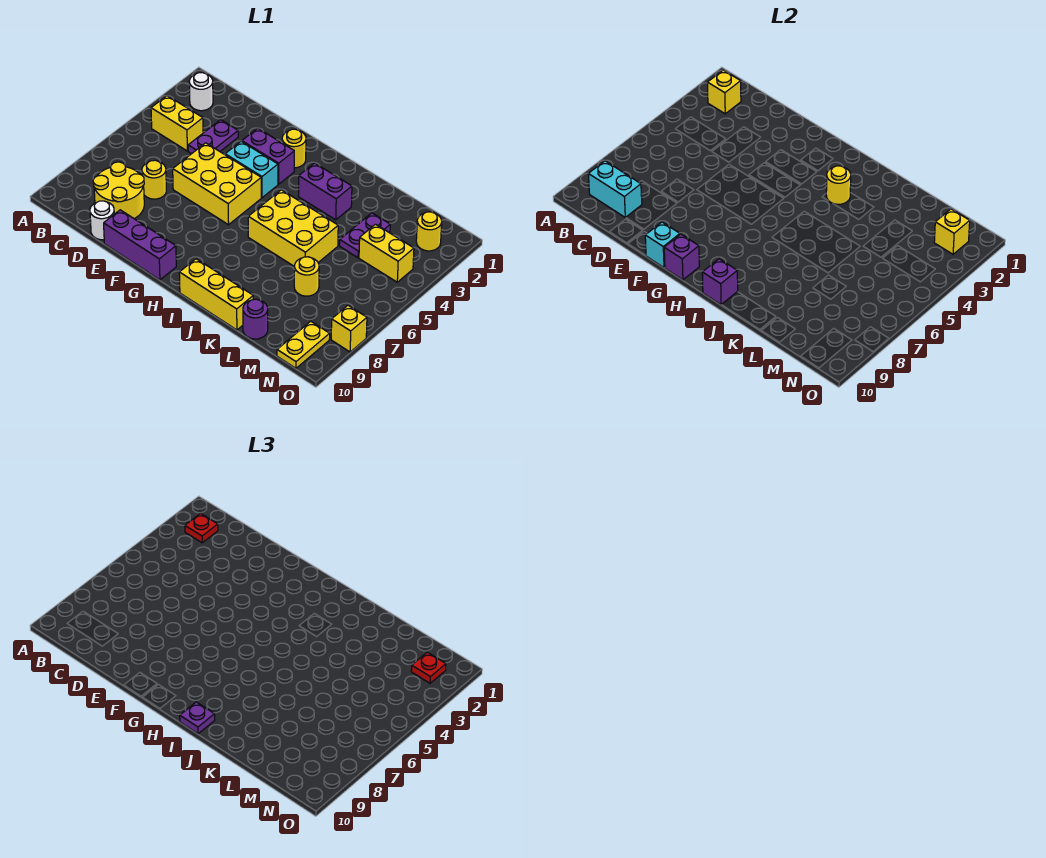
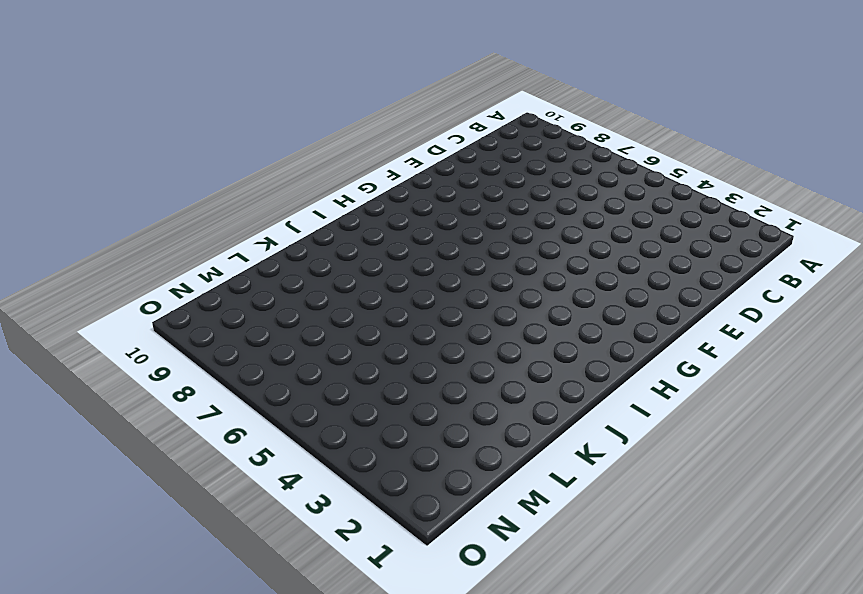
none -> white round brick B2 level 1
none -> yellow brick B4:C4 level 1
none -> yellow round brick C8:D9 level 1
none -> purple plate D3:D4 level 1

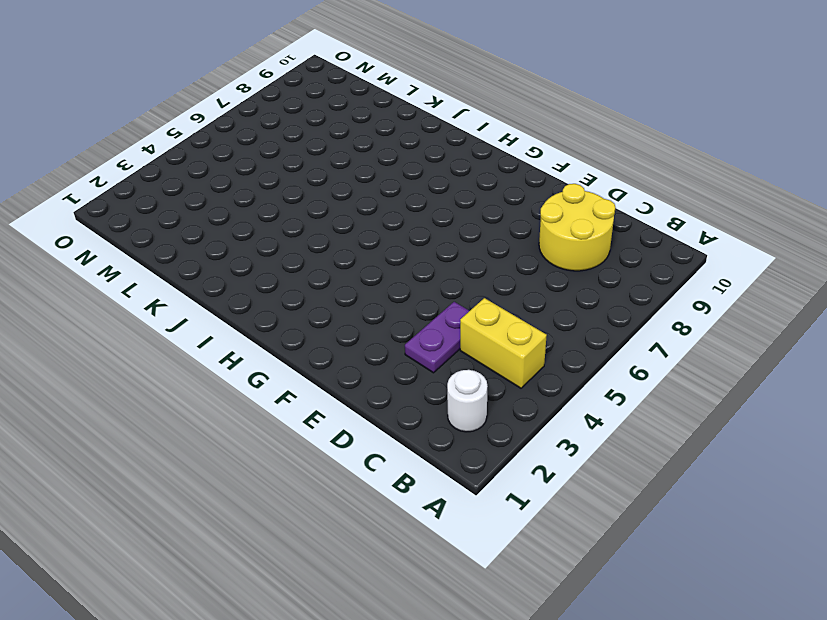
none -> yellow round brick D7 level 1
none -> white round brick D10 level 1
none -> yellow brick E5:G6 level 1
none -> purple brick E10:G10 level 1

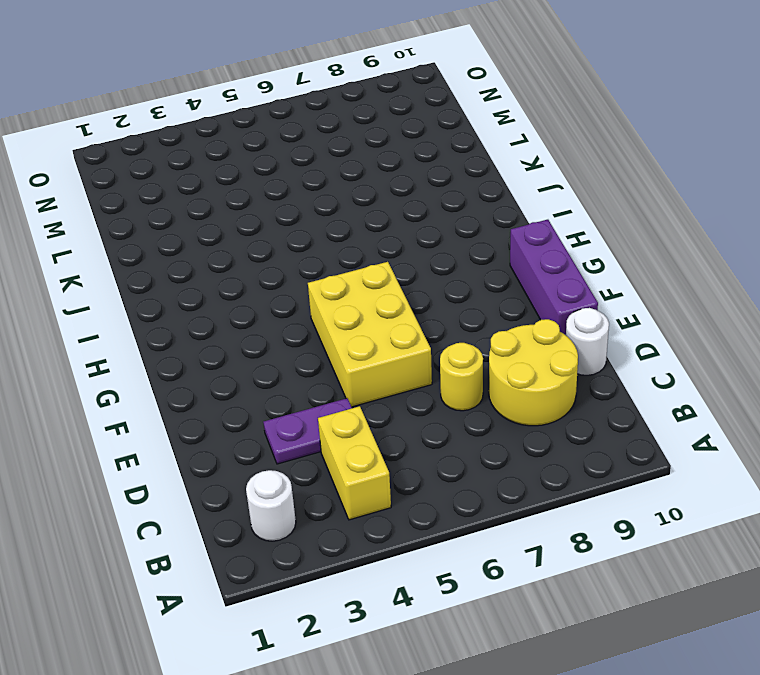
none -> purple brick F3:G3 level 1
none -> cyan brick F4:G4 level 1
none -> yellow round brick G2 level 1
none -> purple brick I3:J3 level 1

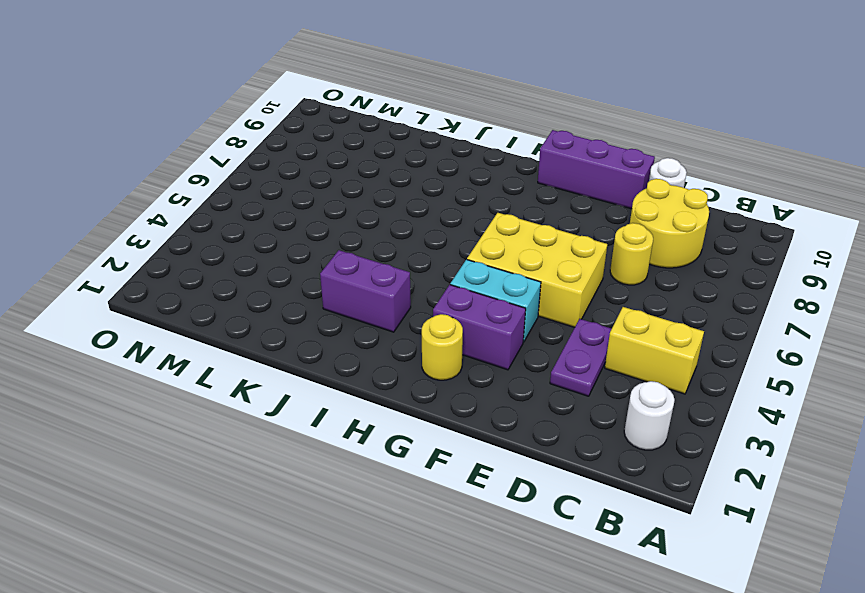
none -> yellow brick I5:K6 level 1
none -> yellow brick I10:K10 level 1
none -> purple plate L3:L4 level 1
none -> yellow round brick L7 level 1

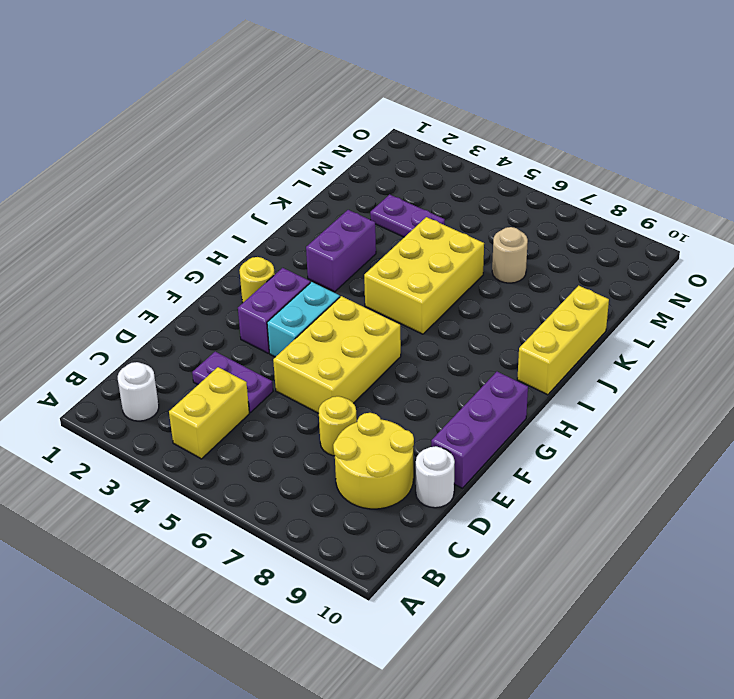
tan round brick L7 level 1 -> yellow round brick L7 level 1
none -> purple round brick L10 level 1
none -> yellow brick M4:N4 level 1
none -> yellow round brick N2 level 1
none -> yellow plate N9:N10 level 1

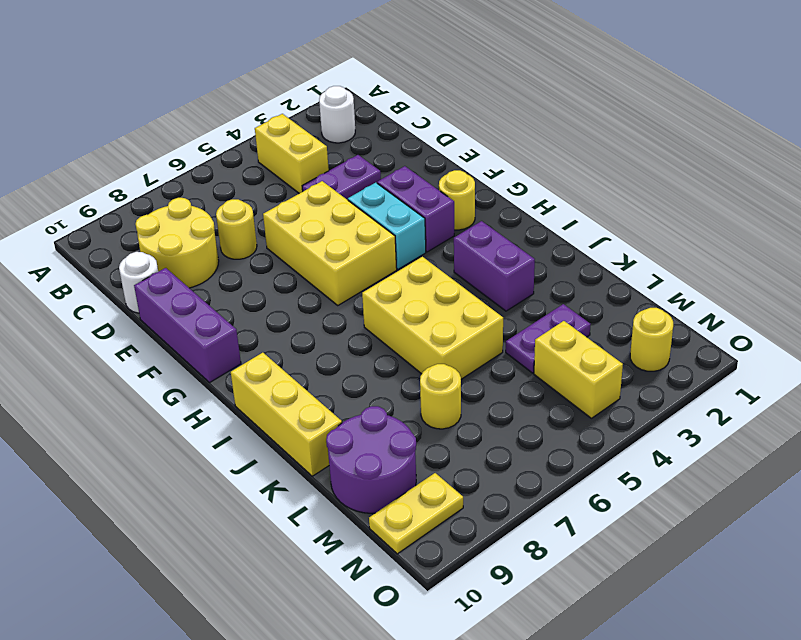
purple round brick L9:M10 level 1 -> purple round brick L10 level 1
none -> yellow brick O8 level 1
none -> yellow brick B2 level 2
none -> cyan brick B9:C9 level 2
none -> cyan brick F10 level 2

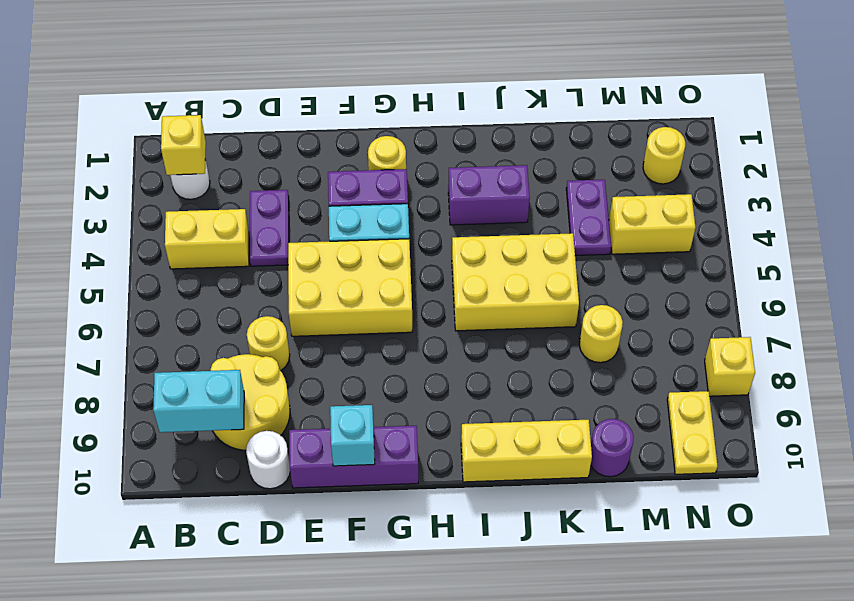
none -> purple brick G10 level 2
none -> yellow round brick I3 level 2
none -> purple brick I10 level 2
none -> yellow brick N2 level 2

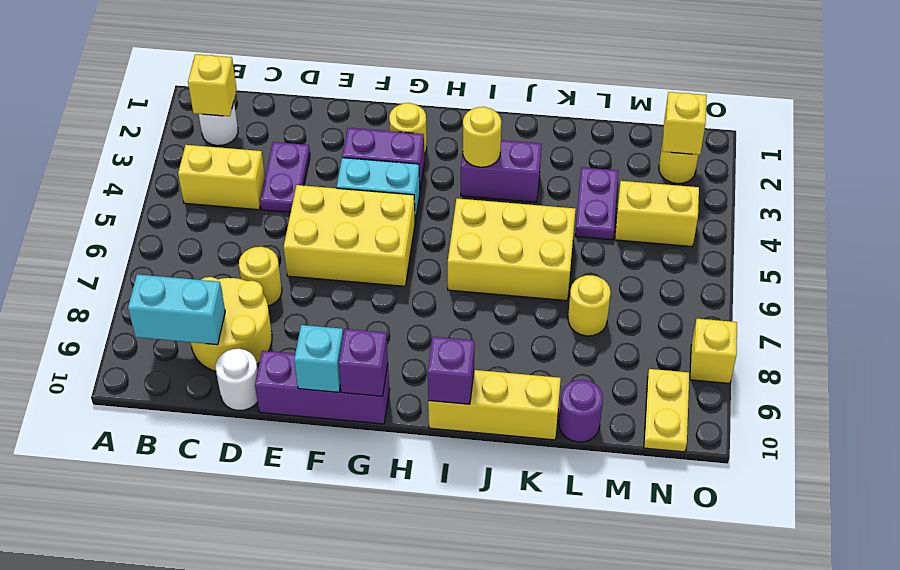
none -> red plate B2 level 3
none -> purple plate I10 level 3
none -> red plate N2 level 3

